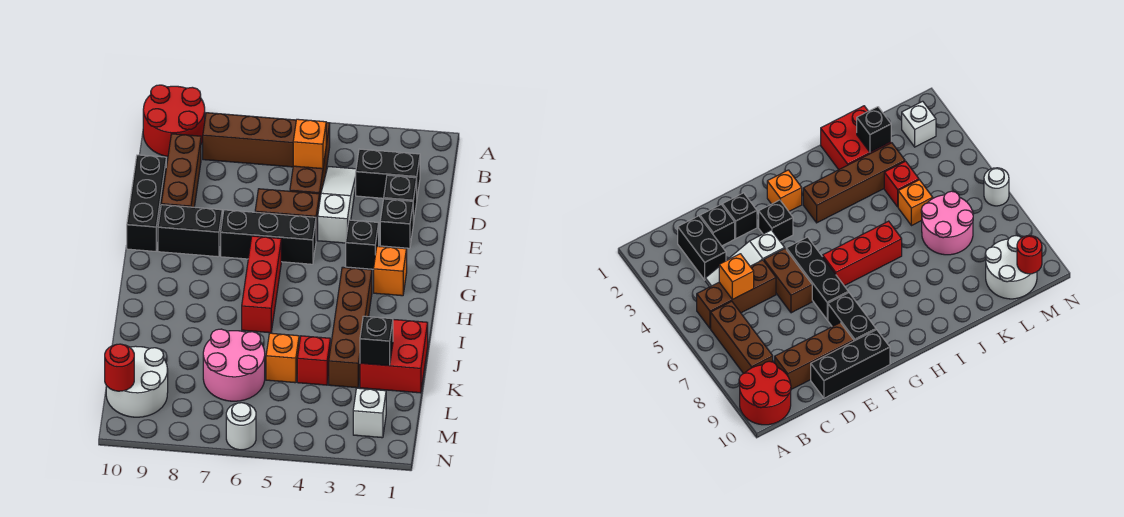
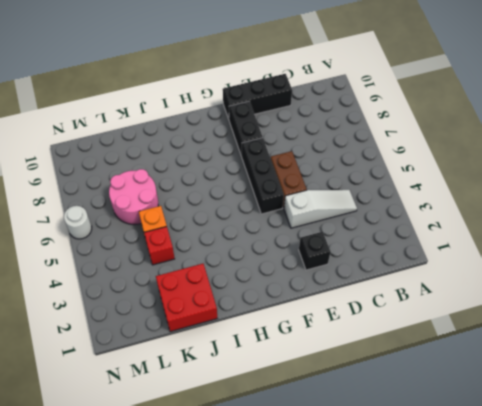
none -> red round brick A9:B10 level 1
none -> brown brick B5:D5 level 1
none -> brown brick B6:B8 level 1

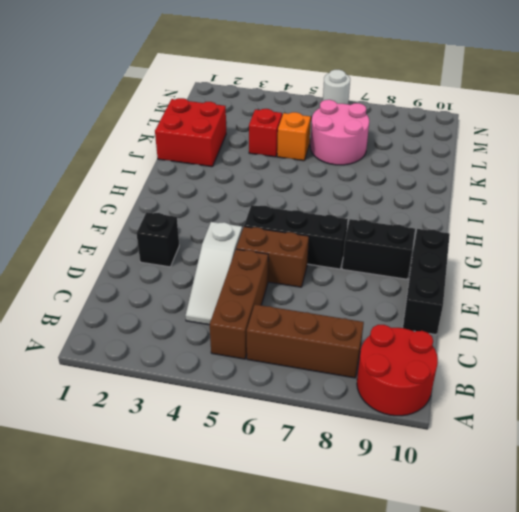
none -> black brick C2:C3 level 1
none -> brown brick C9:E9 level 1
none -> black brick D2 level 1

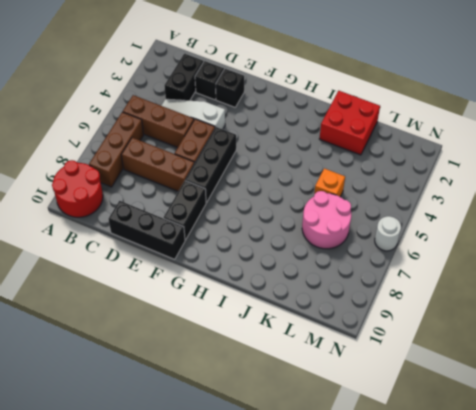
brown brick C7:E7 level 1 -> brown brick C9:E9 level 1
none -> black brick F3 level 1
none -> orange brick G2 level 1
none -> red brick G6:I6 level 1

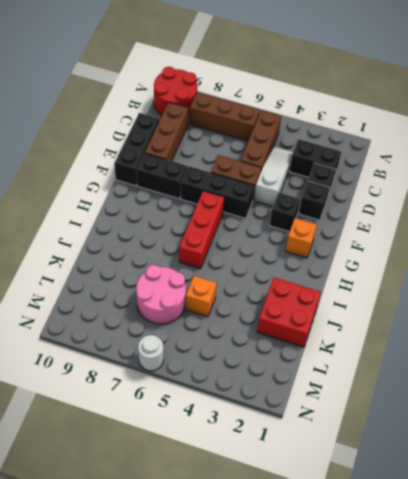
none -> brown brick H3:K3 level 1
none -> red brick K4 level 1
none -> white round brick L9:M10 level 1

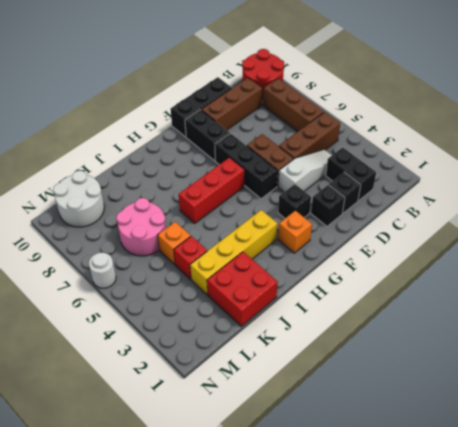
yellow brick H3:K3 level 1 -> brown brick H3:K3 level 1
none -> white brick M2 level 1
none -> orange brick C5 level 2
none -> black brick K2 level 2

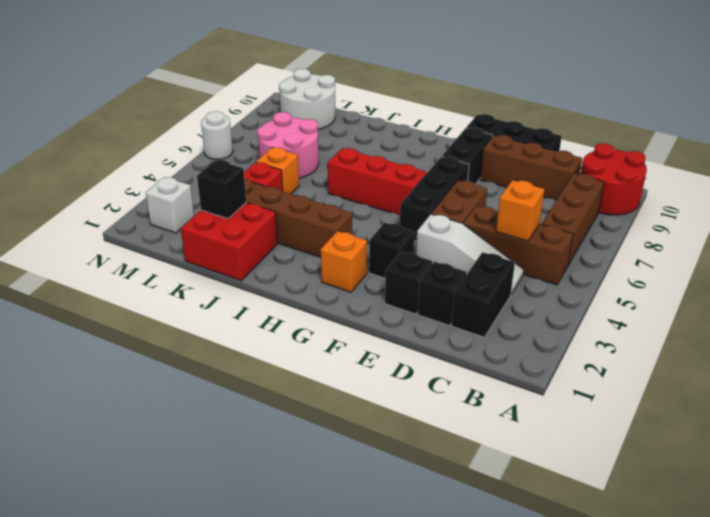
none -> red round brick M10 level 2

